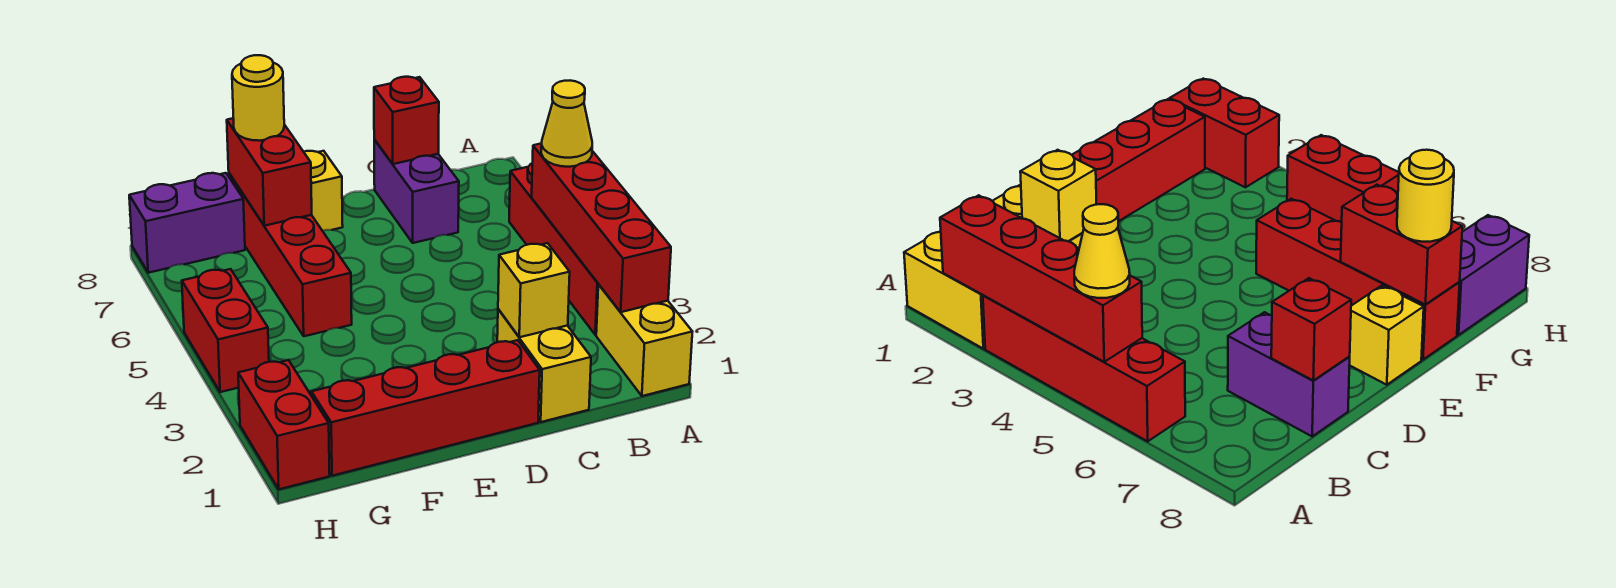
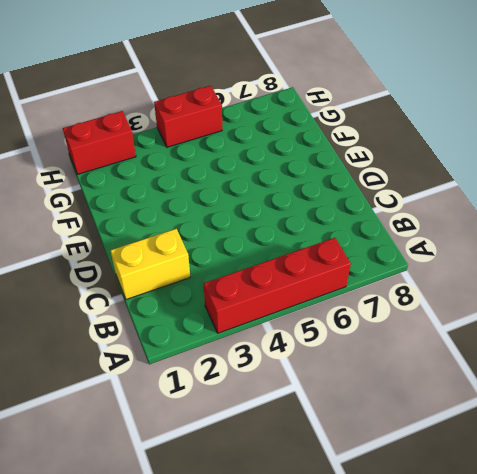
none -> yellow brick A1:A2 level 1
none -> purple brick C7:C8 level 1
none -> red brick D1:G1 level 1

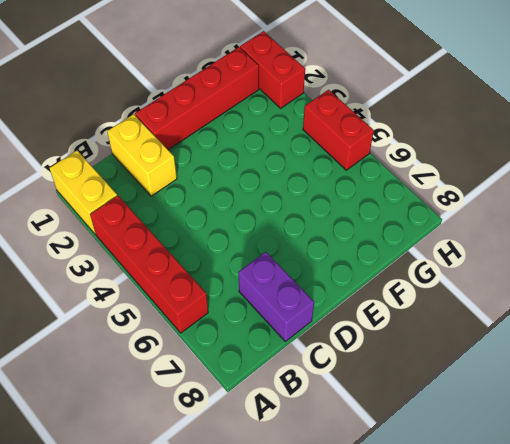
none -> yellow brick E8 level 1
none -> red brick F5:F8 level 1
none -> purple brick G8:H8 level 1

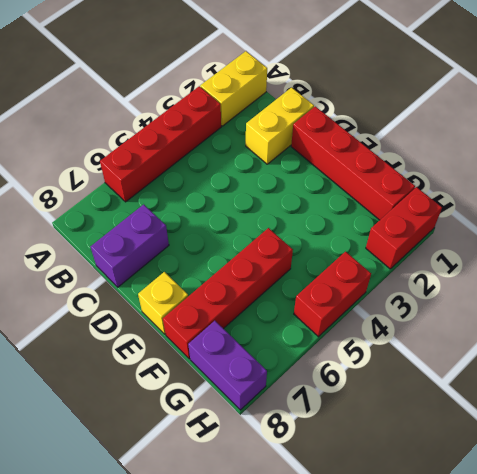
none -> red brick A2:A5 level 2
none -> yellow brick C2 level 2
none -> red brick C8 level 2

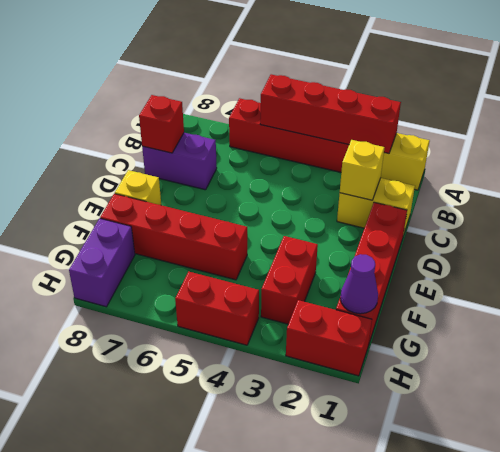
red brick F3:G3 level 1 -> red brick F7:F8 level 2
purple cone G1 level 2 -> none
none -> yellow cone A5 level 3
none -> yellow round brick F8 level 3

